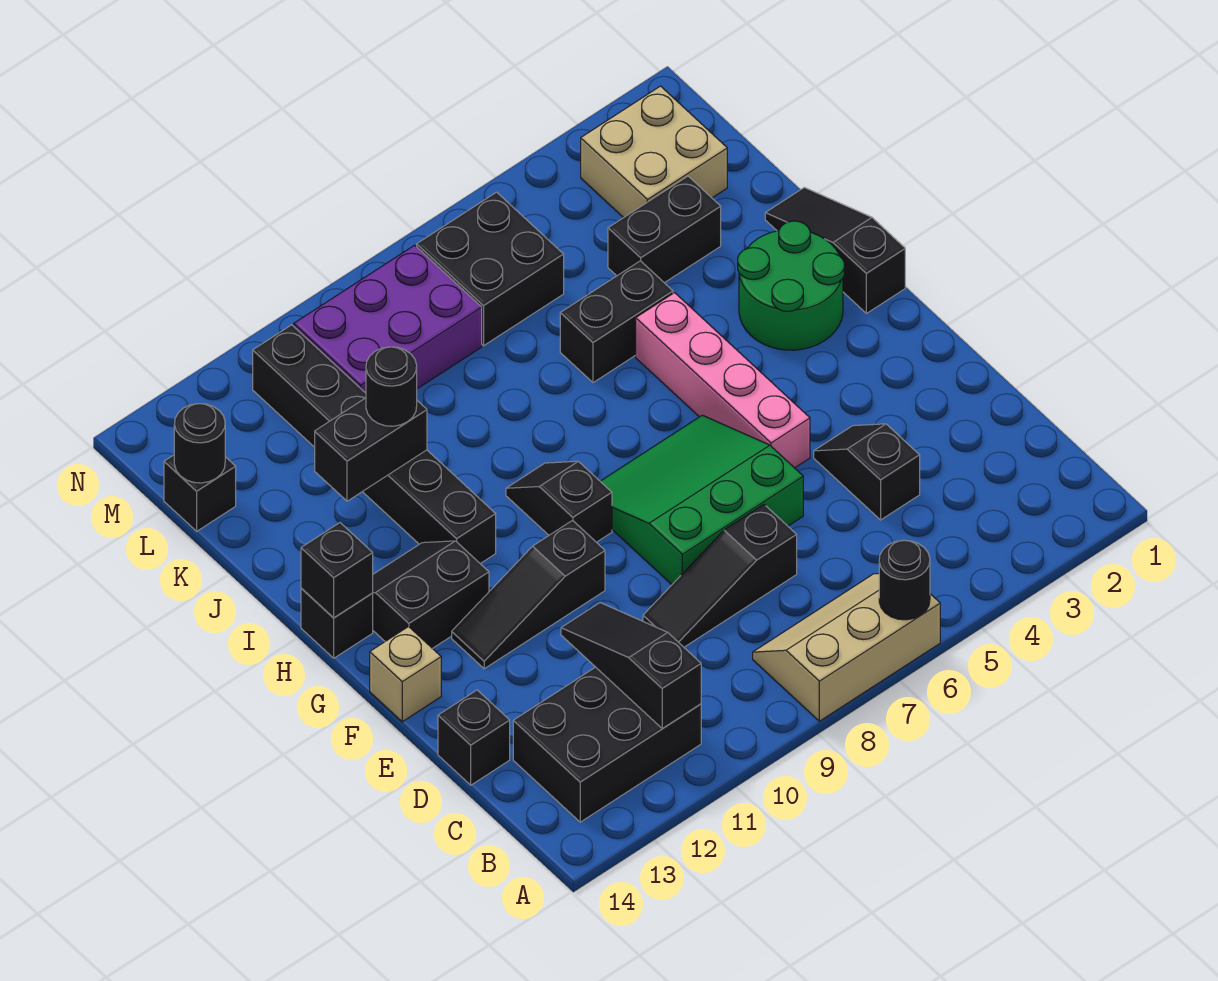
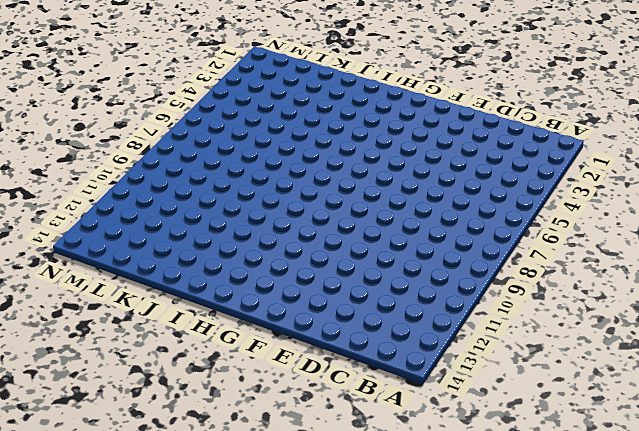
none -> tan slope A6:B8 level 1 top A
none -> black brick B11:C13 level 1
none -> black slope D4:E4 level 1 top D

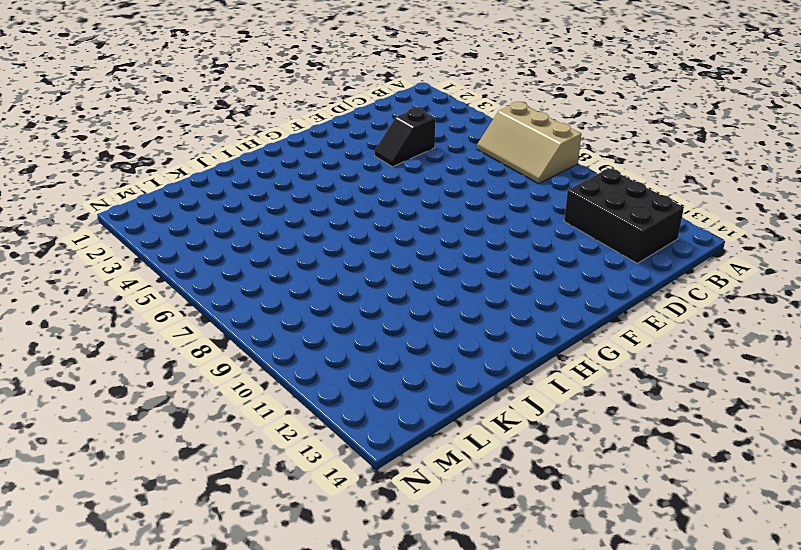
none -> black slope D7:D9 level 1 top 7
none -> black brick D14 level 1
none -> green slope E6:G8 level 1 top E

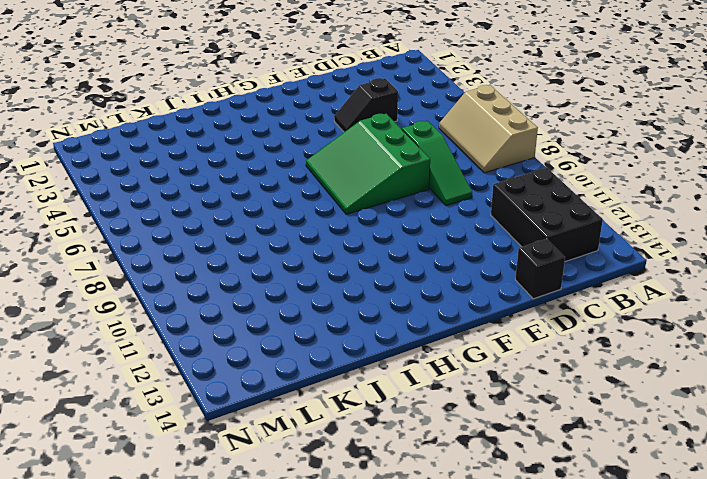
green slope D7:D9 level 1 top 7 -> black slope D7:D9 level 1 top 7
none -> pink brick F5:I5 level 1
none -> black slope F10:F12 level 1 top 10
none -> tan brick F14 level 1

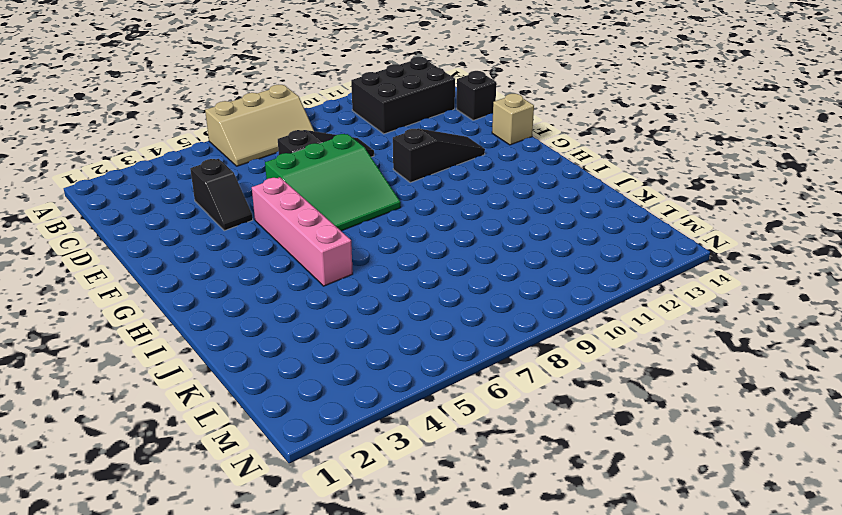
none -> black slope G9:H9 level 1 top G
none -> black slope G12:H13 level 1 top G
none -> black slope H1:J1 level 1 top H

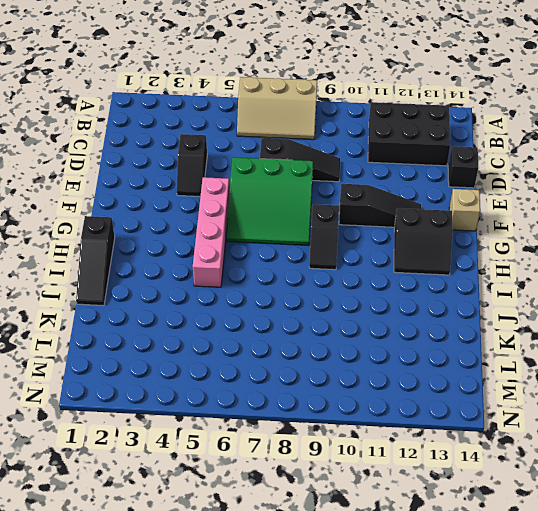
none -> green round brick H2:I3 level 1
none -> black brick H11:M11 level 1
none -> black brick H14 level 1

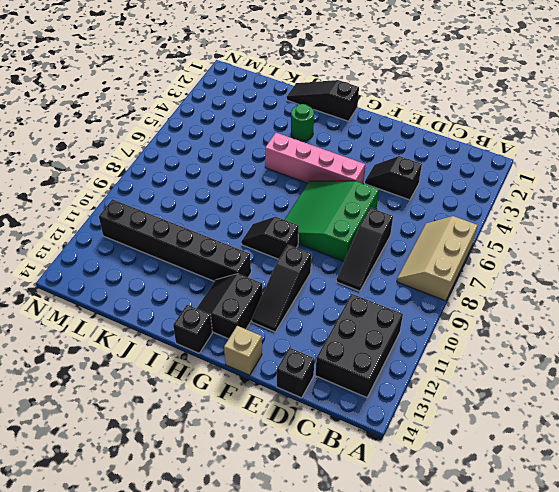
green round brick I3 level 1 -> green round brick H2:I3 level 1
none -> black brick J5:J6 level 1
none -> black brick K3:K4 level 1
none -> tan brick L2:M3 level 1

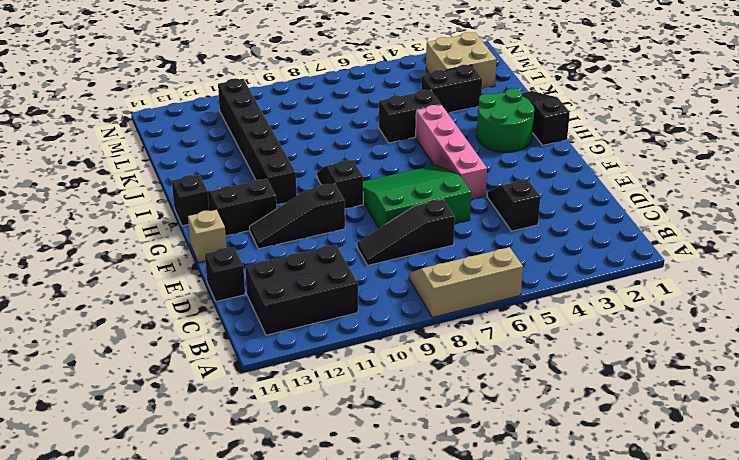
none -> black brick L6:M7 level 1
none -> purple brick L8:M10 level 1
none -> black brick L14 level 1

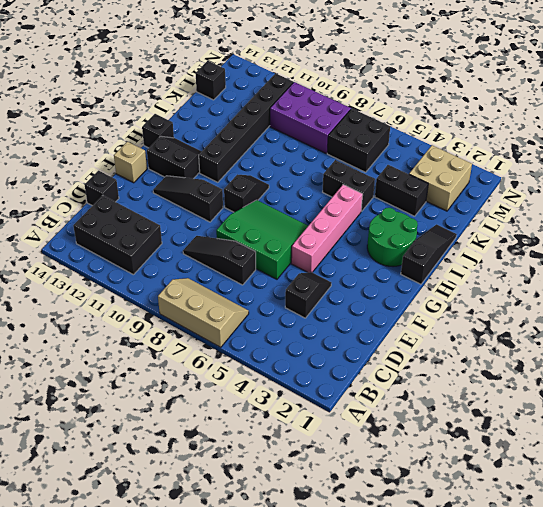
none -> black round brick A6 level 2
none -> black slope B11:D11 level 2 top B
none -> black brick H14 level 2

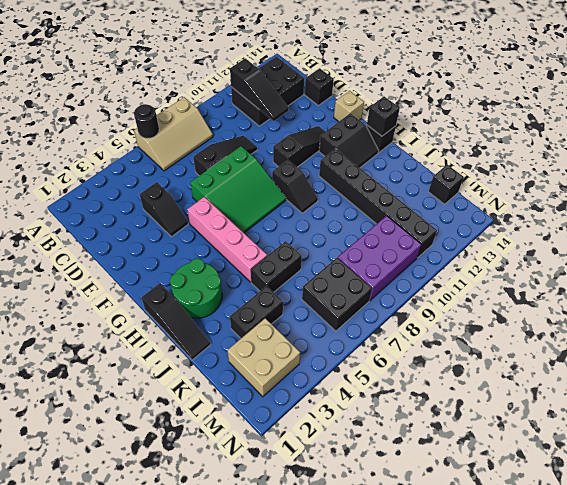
none -> black brick J11:J12 level 2
none -> black round brick L14 level 2
none -> black round brick J11 level 3

